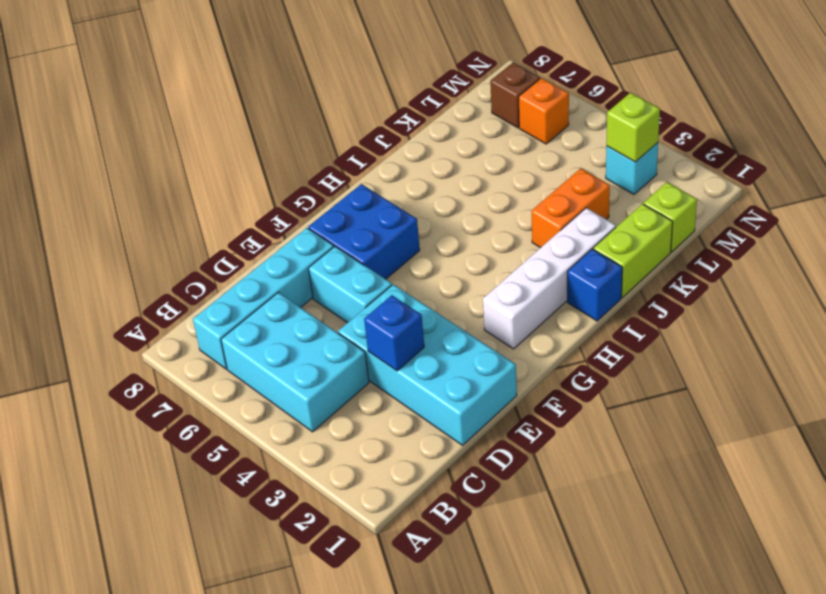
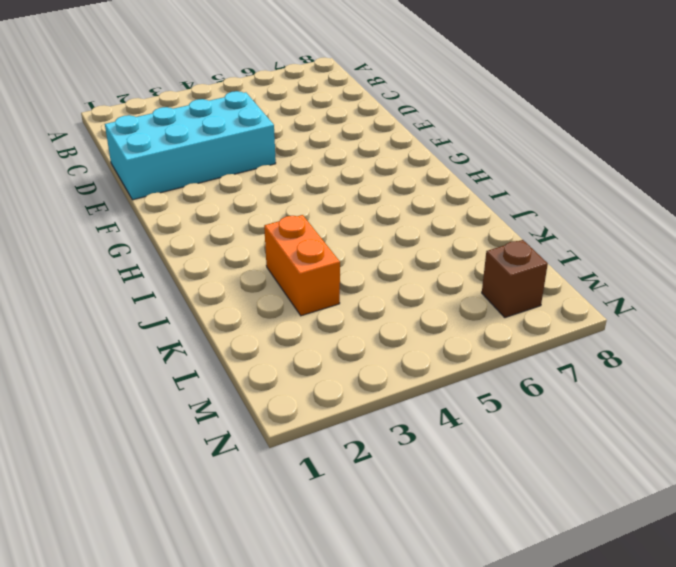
none -> cyan brick B4:C6 level 1
none -> cyan brick B7:E7 level 1
none -> cyan brick E5:E6 level 1

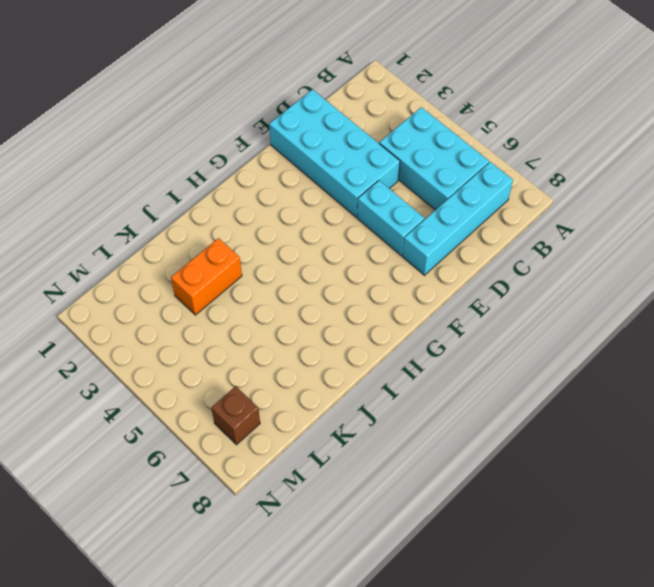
none -> blue brick F6:G7 level 1
none -> white brick G2:J2 level 1
none -> blue brick I1 level 1

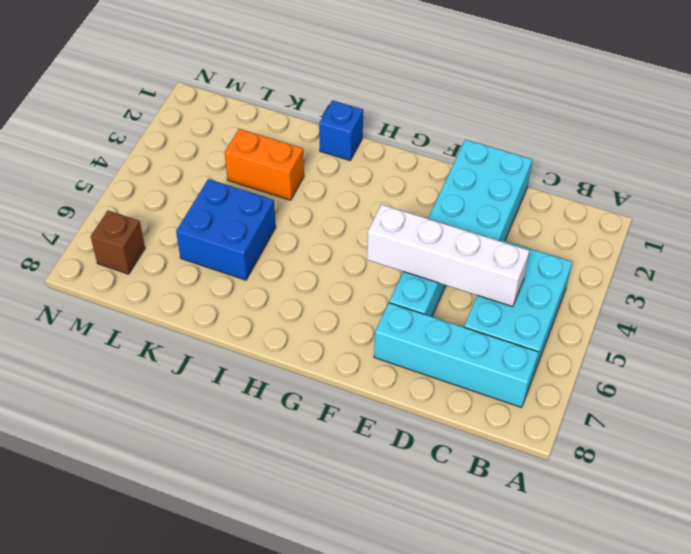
white brick C5:F5 level 2 -> white brick G2:J2 level 1
blue brick J5:K6 level 1 -> blue brick F6:G7 level 1
none -> lime brick J1:K1 level 1
none -> lime brick L1 level 1
none -> cyan brick M3 level 1

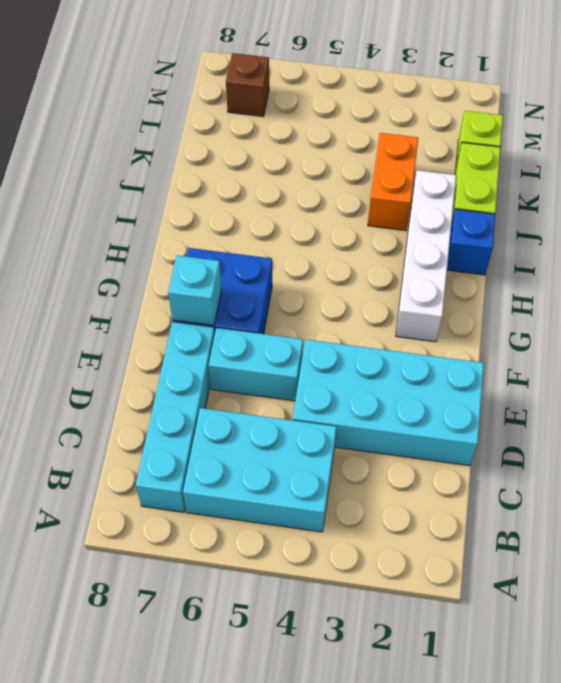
cyan brick F7 level 2 -> cyan brick M3 level 1
none -> orange brick M6 level 1
none -> blue brick D3 level 2
none -> lime brick M3 level 2

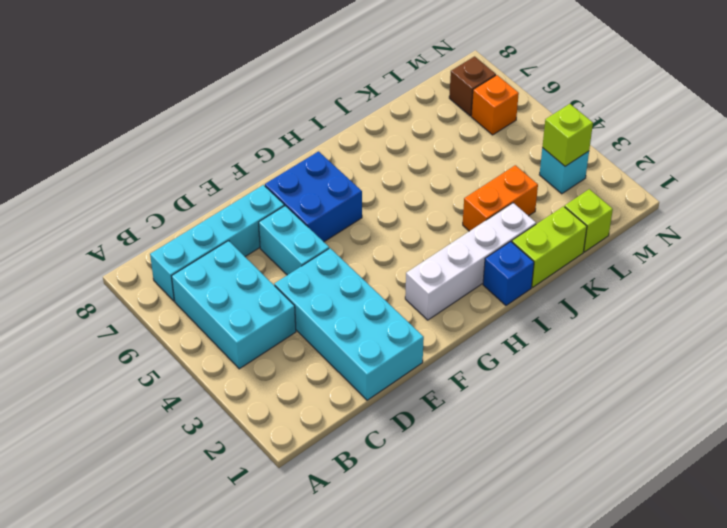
none -> blue brick D3 level 2

